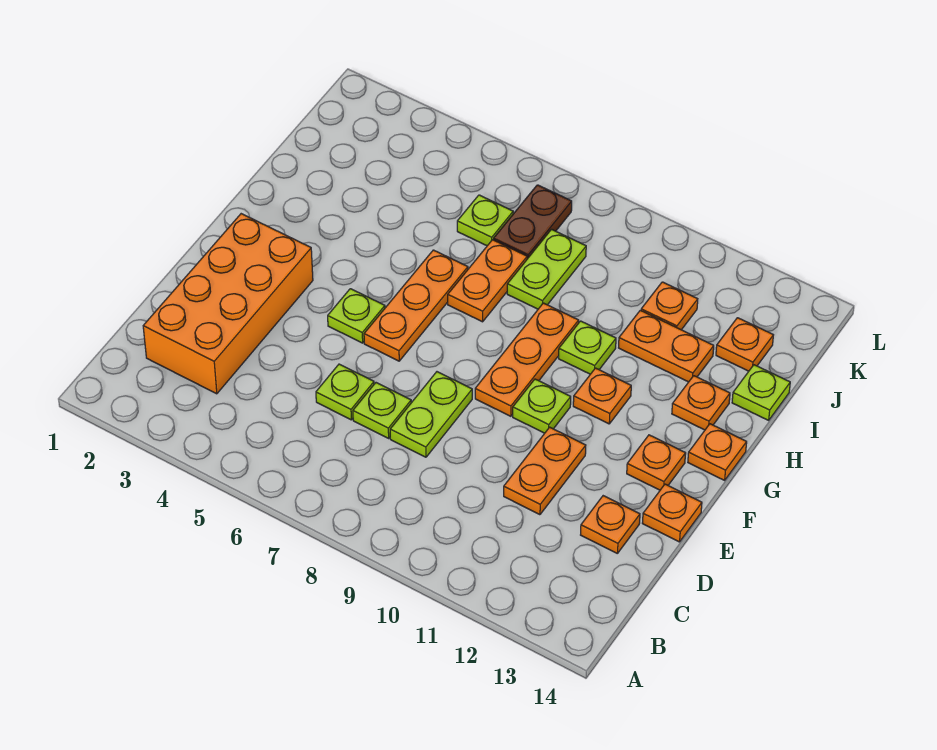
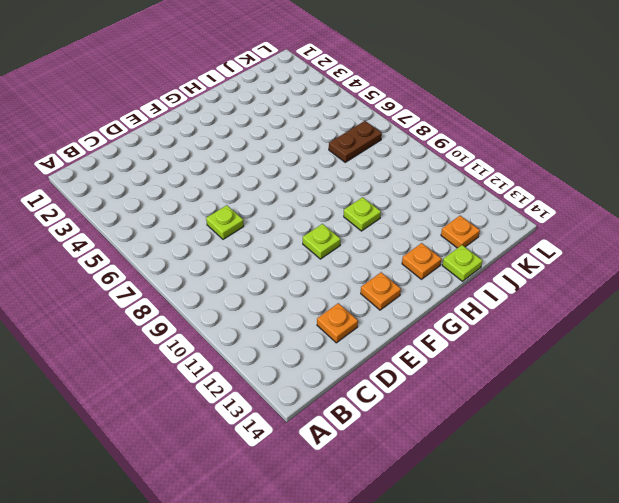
none -> orange brick C2:F3 level 1
none -> lime plate D6 level 1
none -> lime plate D8:E8 level 1

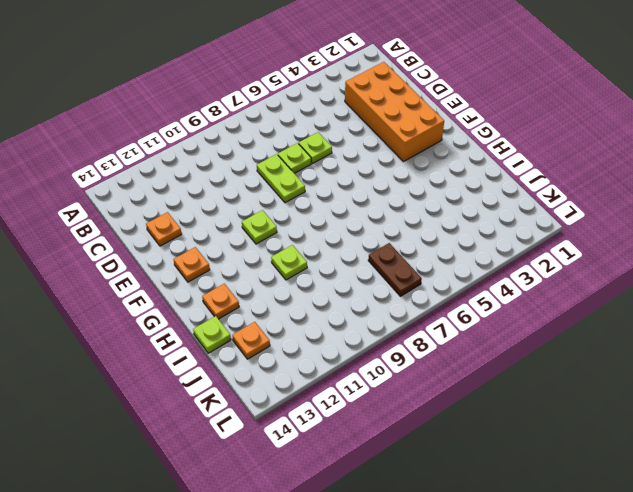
none -> orange plate D11:E11 level 1
none -> orange plate E14 level 1
none -> lime plate F5 level 1

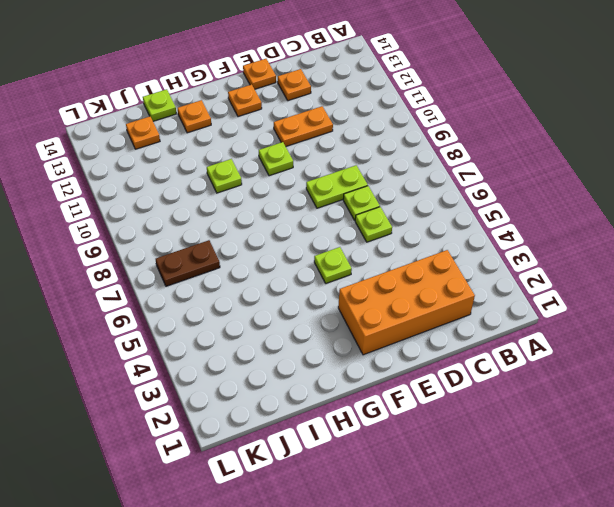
none -> orange plate F6:H6 level 1
none -> orange plate F9:H9 level 1
none -> orange plate G11 level 1

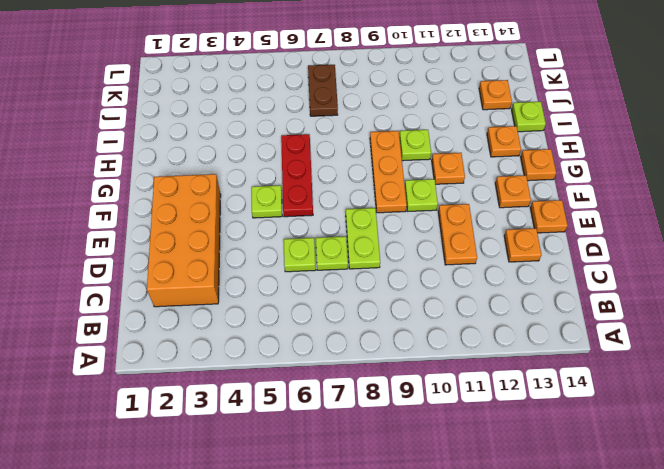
red plate F6:H6 level 1 -> orange plate F6:H6 level 1
none -> orange plate H7:I7 level 1
none -> lime plate I8:J8 level 1
none -> orange plate I11:I12 level 1

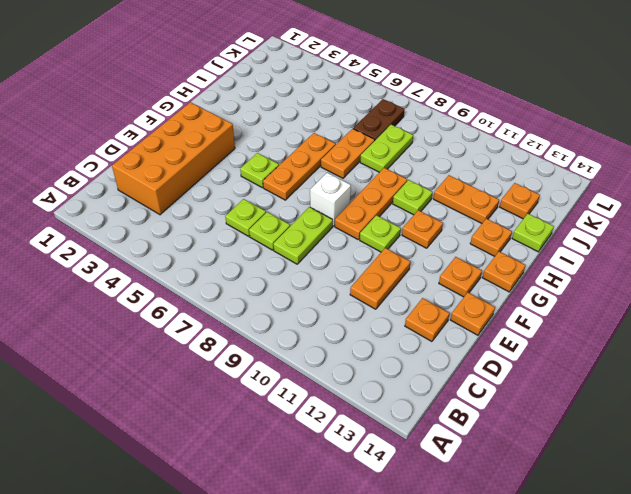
white brick F8 level 1 -> none
none -> lime plate J6 level 1
none -> orange plate J11 level 1

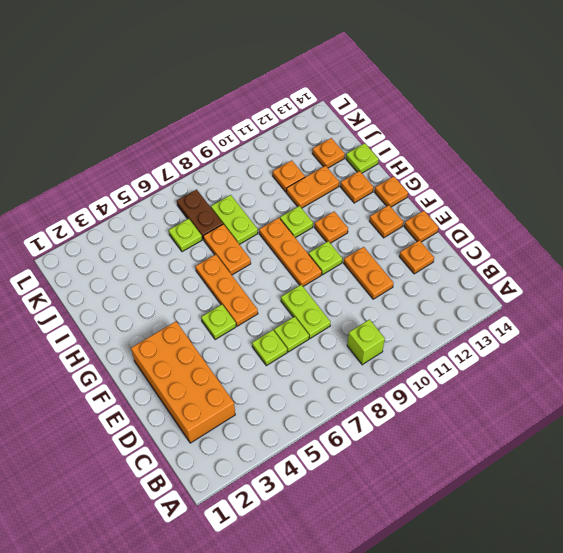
lime brick B9 level 1 -> none

